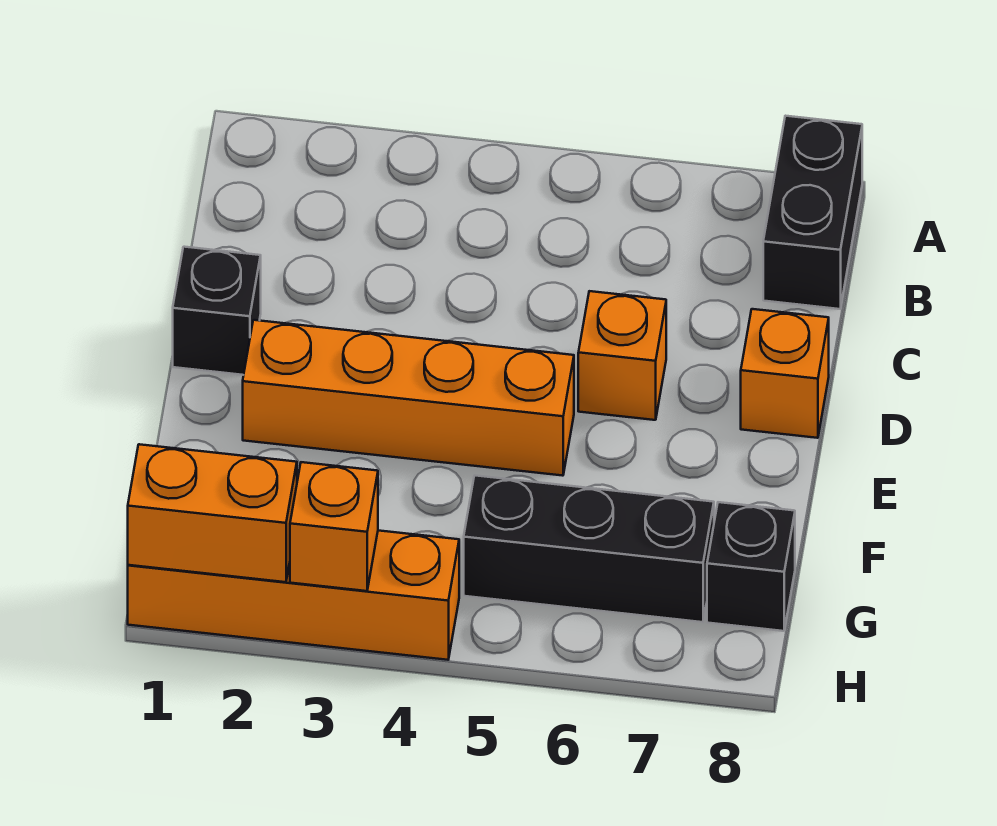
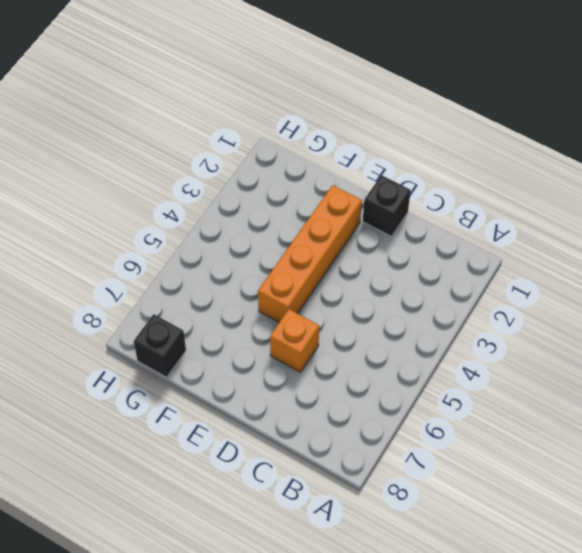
none -> black brick A8:B8 level 1
none -> orange brick D8 level 1

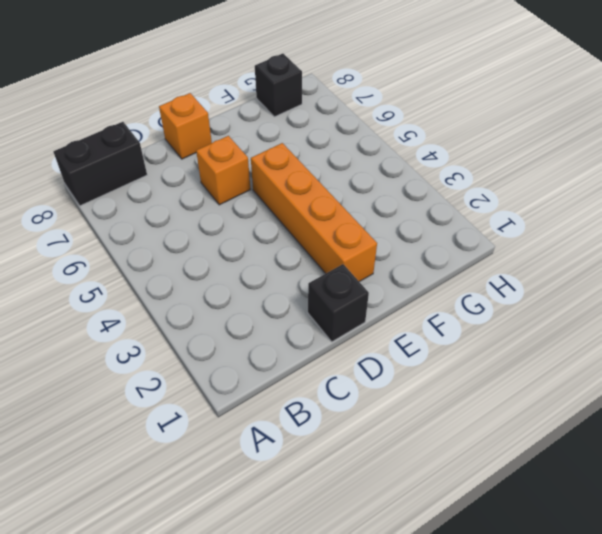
none -> black brick G5:G7 level 1
none -> orange brick H1:H4 level 1

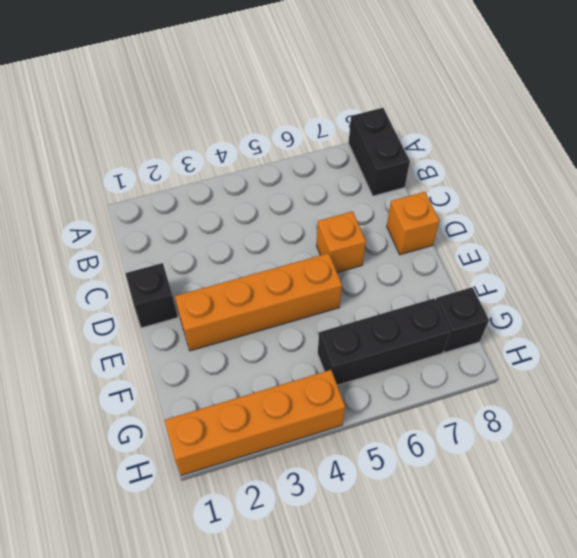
none -> orange brick H1:H2 level 2
none -> orange brick H3 level 2

